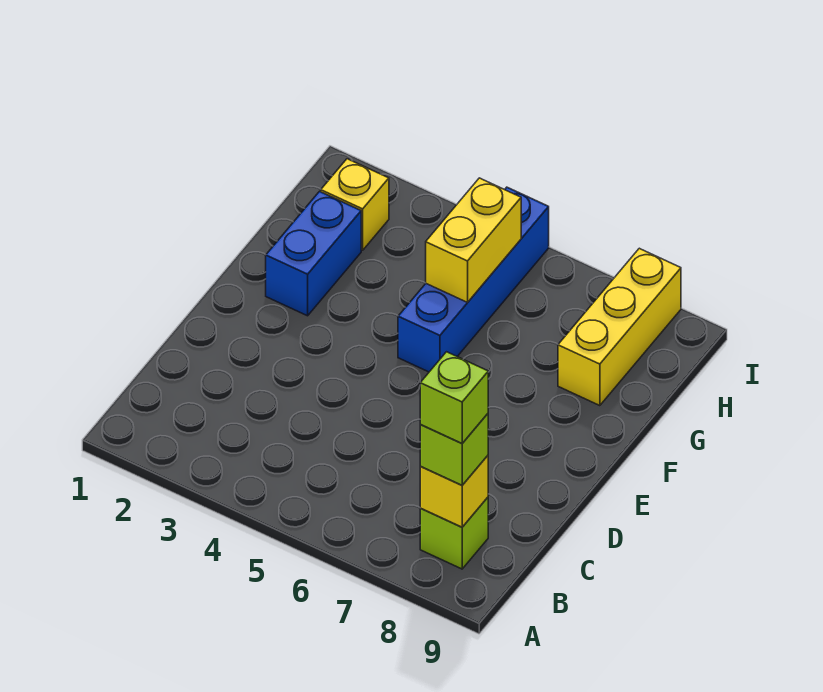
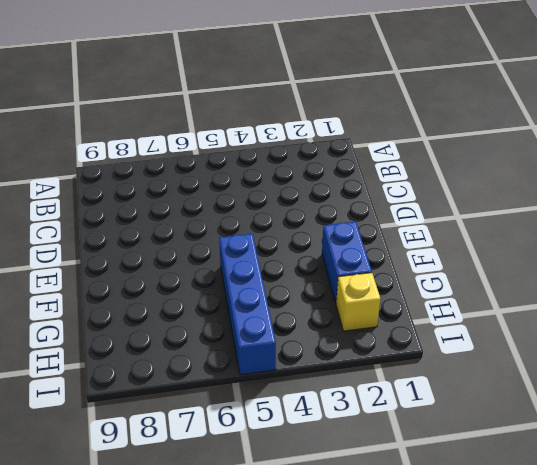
none -> lime brick B8 level 1
none -> yellow brick G8:I8 level 1

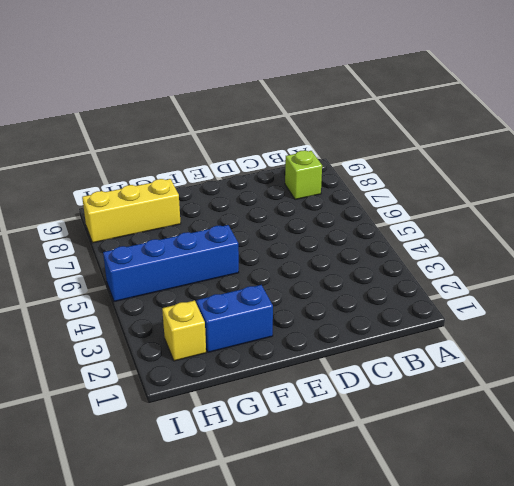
none -> yellow brick B8 level 2
none -> yellow brick G5:H5 level 2

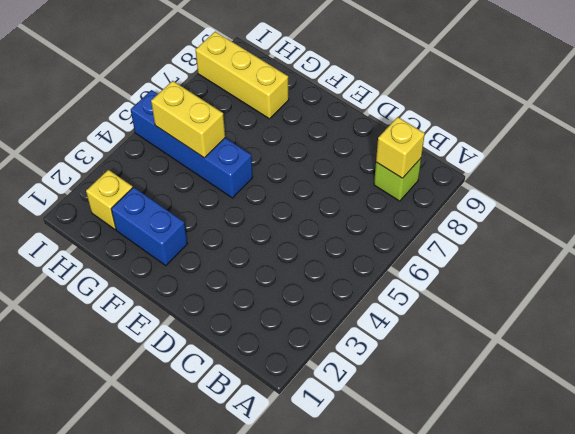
none -> lime brick B8 level 3
none -> lime brick B8 level 4

